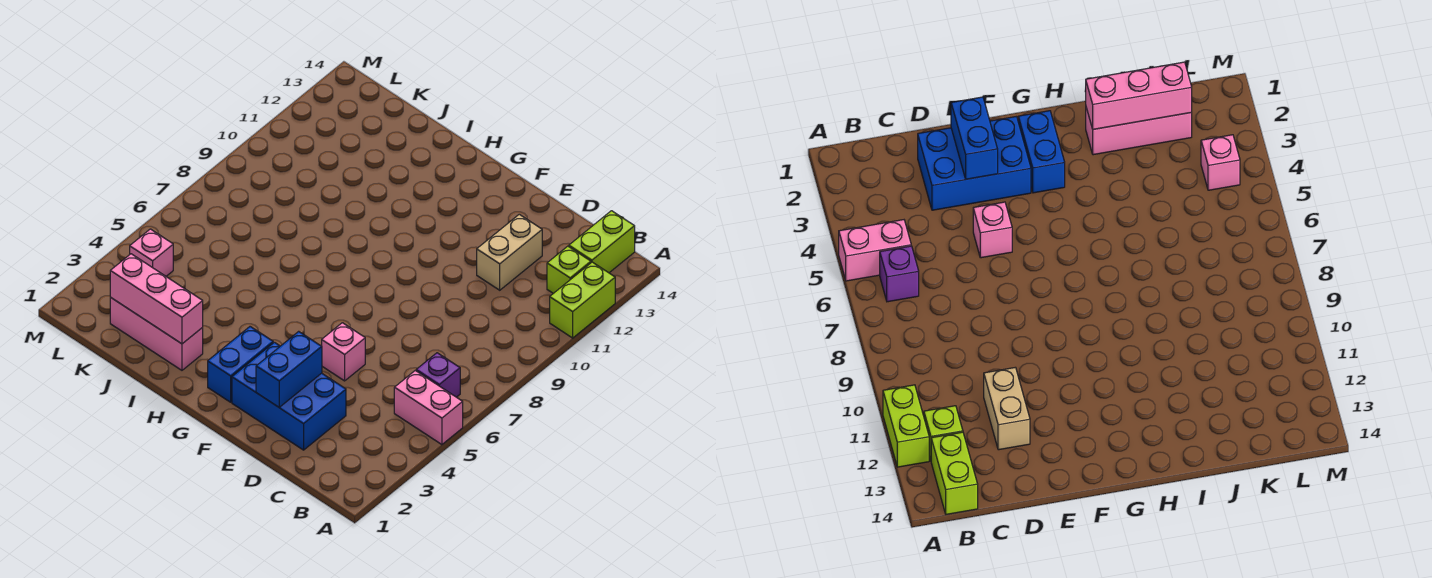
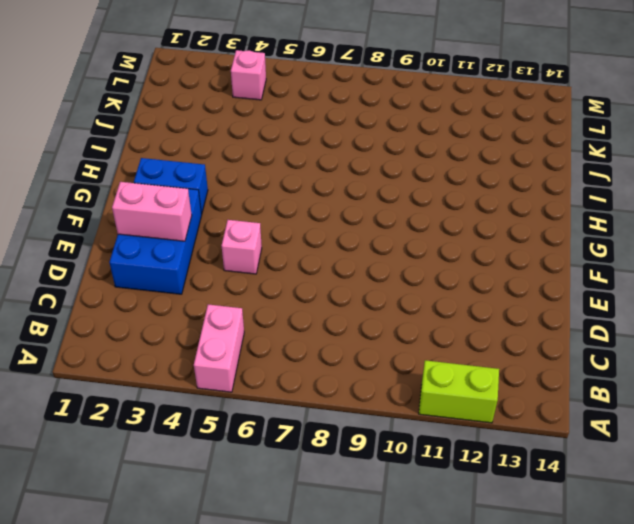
pink brick E2:E3 level 2 -> blue brick E2:E3 level 2
none -> purple brick B6 level 1
none -> lime brick B12 level 1
none -> lime brick B13:B14 level 1

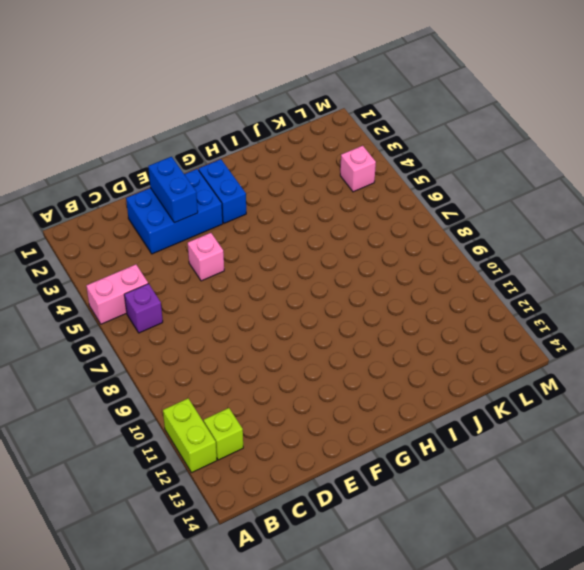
none -> lime brick B13:B14 level 1
none -> tan brick D11:D12 level 1
none -> pink brick I2:K2 level 1

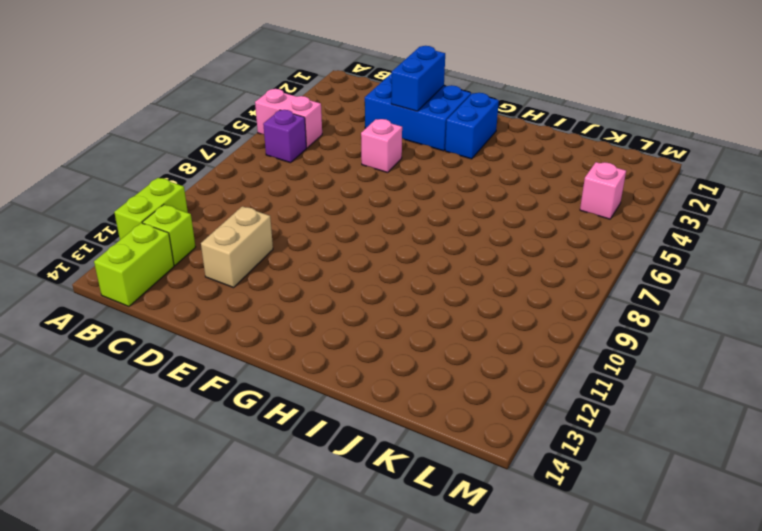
none -> pink brick I2:K2 level 1
none -> pink brick I2:K2 level 2

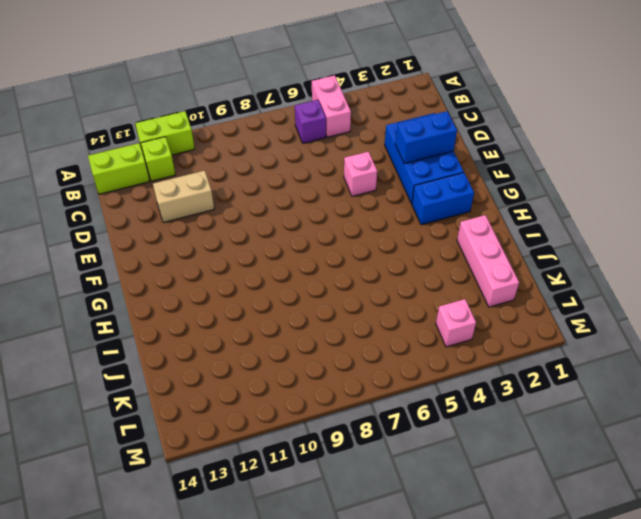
none -> pink brick I2:K2 level 2

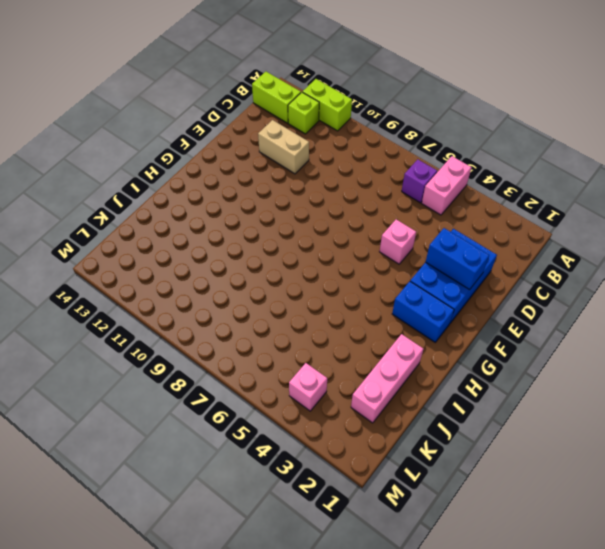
none -> pink brick I2:K2 level 2

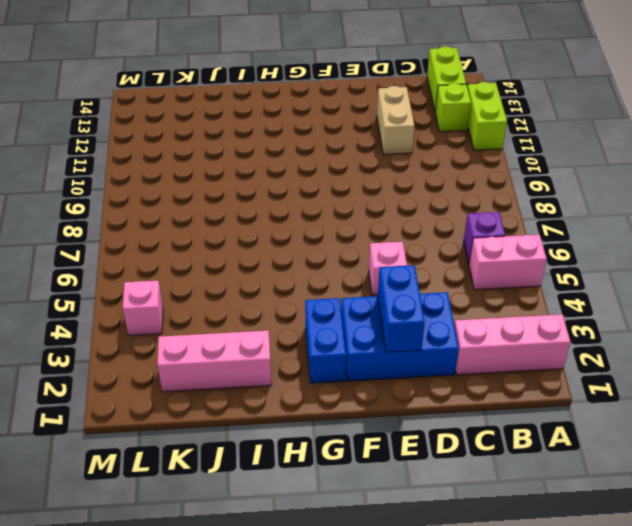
pink brick A2:C2 level 1 -> pink brick I2:K2 level 2

